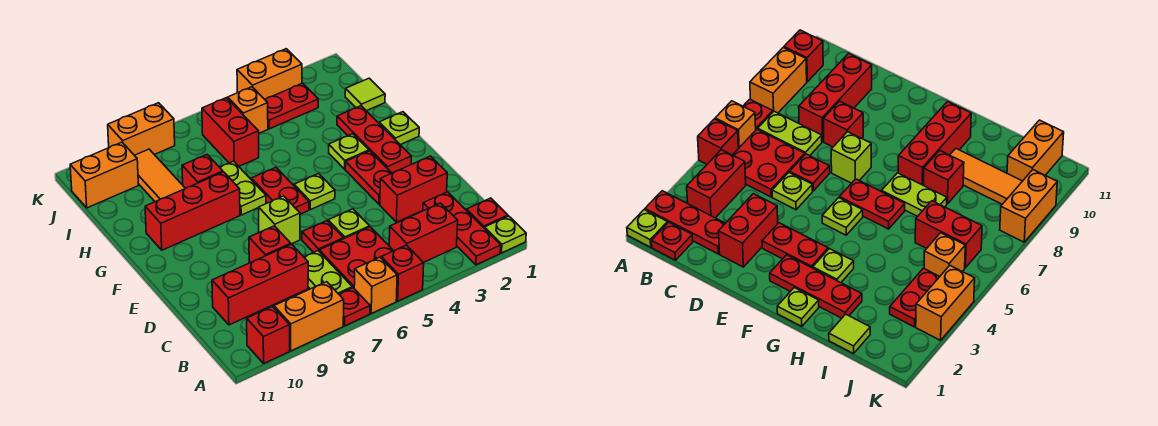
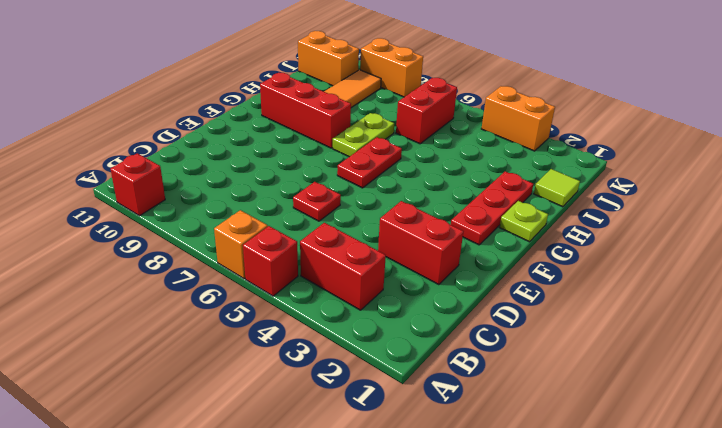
none -> lime plate A1 level 1
none -> red plate A2:C2 level 1
none -> red plate A7 level 1
none -> orange brick A8:A9 level 1

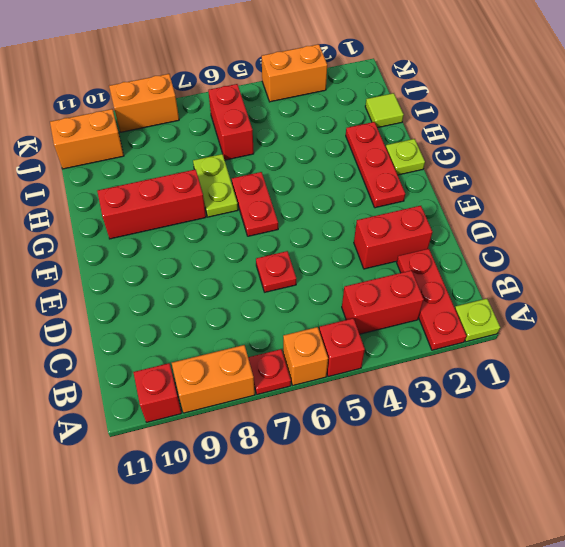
none -> red plate B1 level 1
none -> red plate B5:C6 level 1
none -> lime plate B7:C7 level 1
none -> red brick C8:C10 level 1

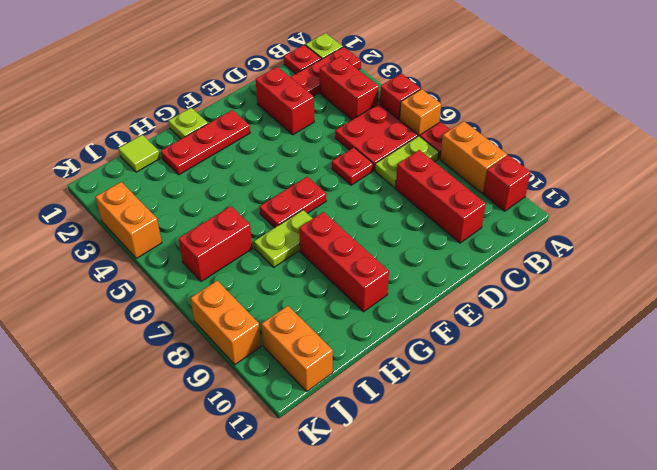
none -> lime plate D5 level 1
none -> red brick D8 level 1
none -> red plate E3:F3 level 1
none -> lime brick E7 level 1

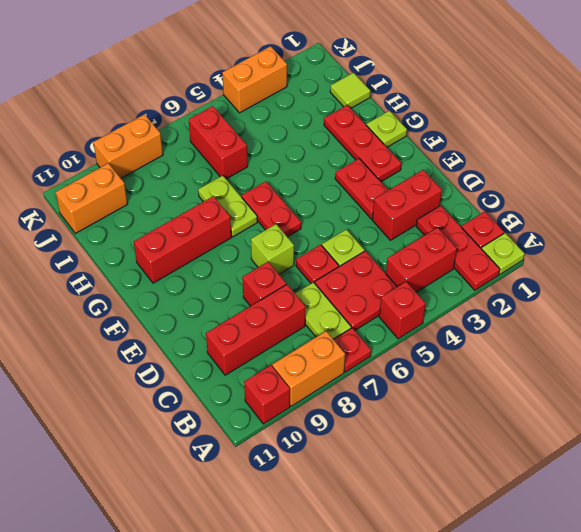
none -> orange brick A6 level 1
none -> lime plate F5 level 1
none -> lime plate G3 level 1
none -> red brick H8 level 1

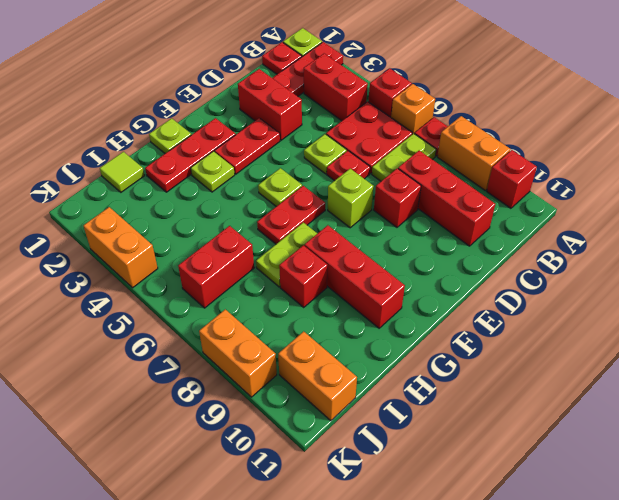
none -> orange tile H9:J9 level 1
none -> red plate J3:J4 level 1
none -> orange brick J5 level 1

